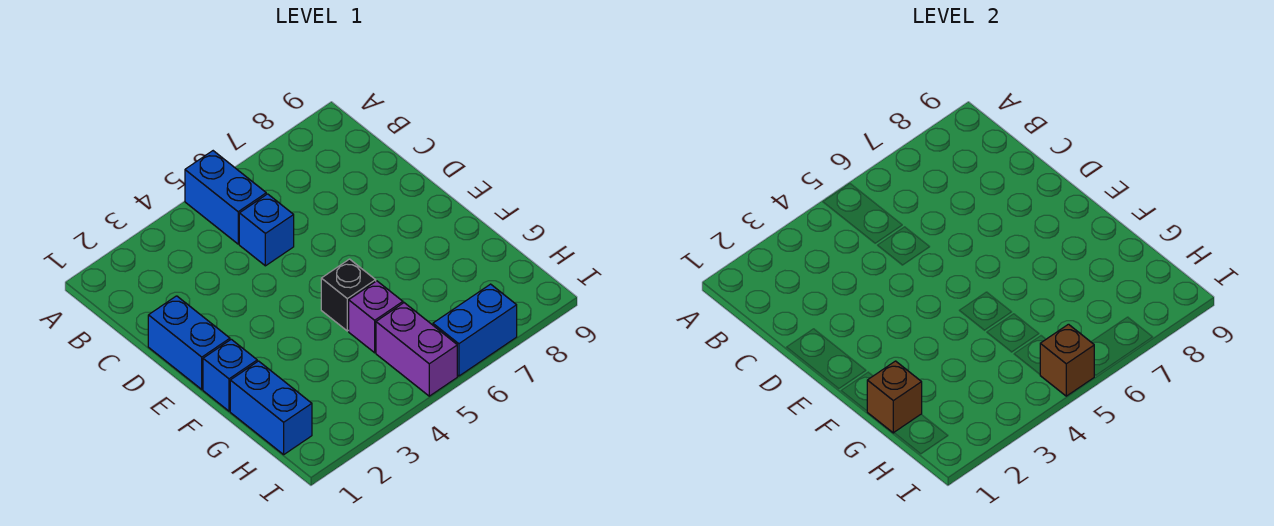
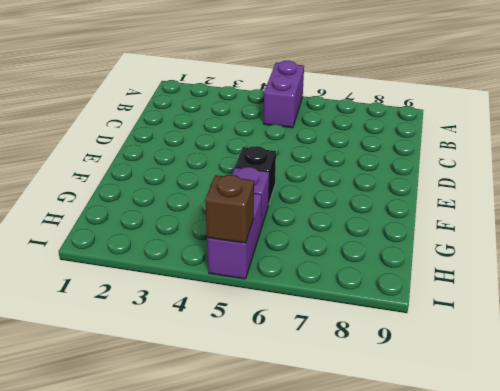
purple brick A5:B5 level 1 -> blue brick A5:B5 level 1
none -> blue brick C5 level 1
none -> blue brick D1:E1 level 1

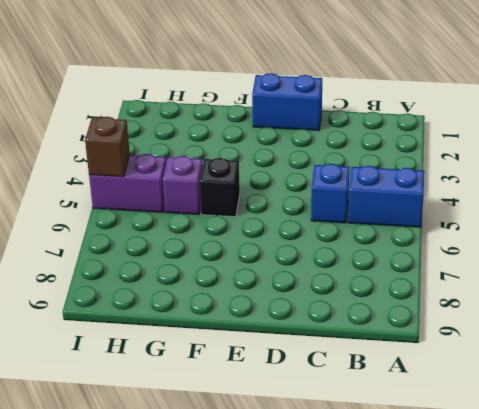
none -> blue brick F1 level 1
none -> blue brick G1:H1 level 1

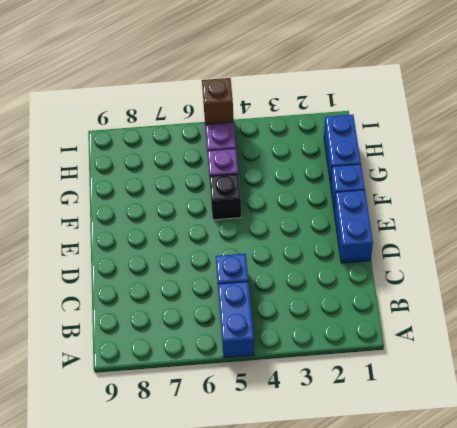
none -> blue brick I6:I7 level 1
none -> brown brick G1 level 2

